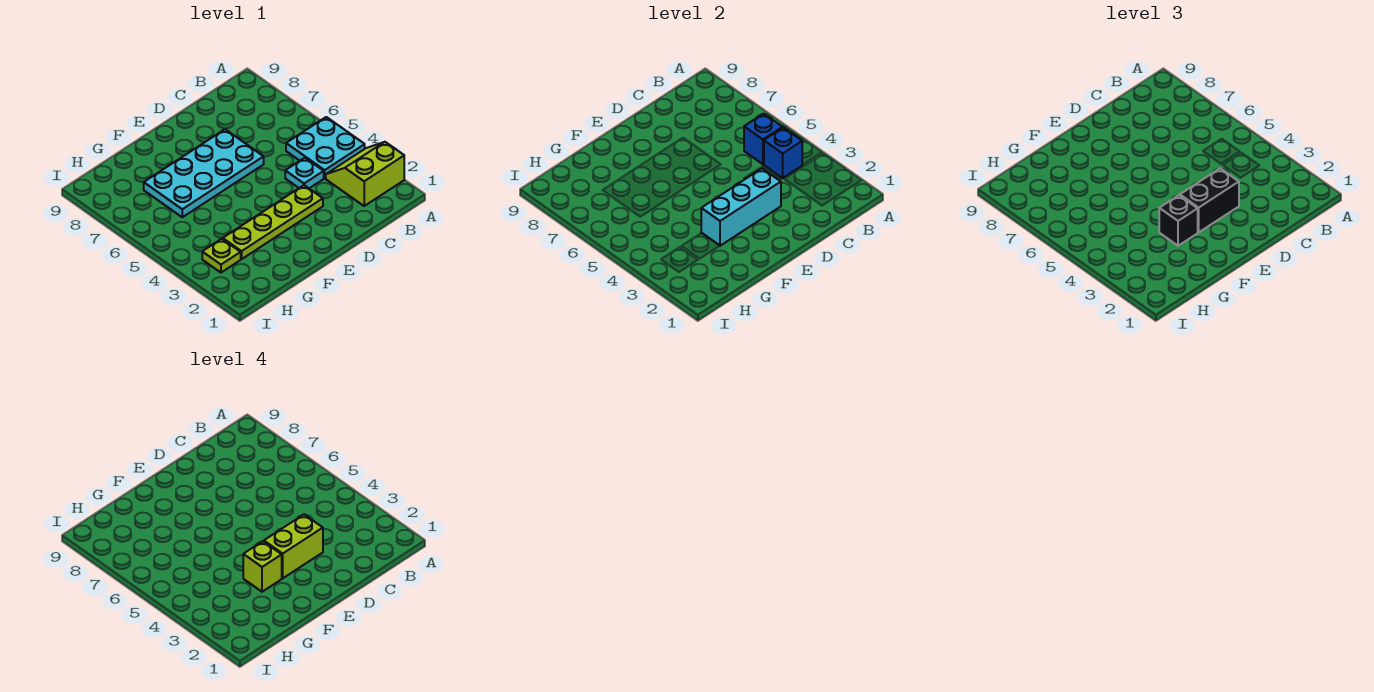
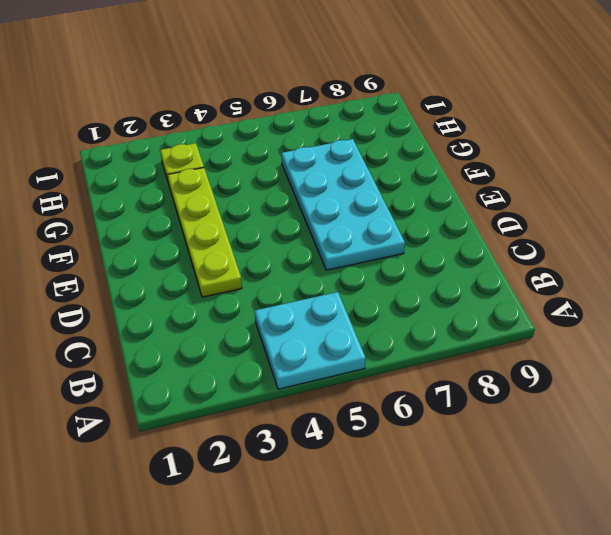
none -> lime slope A2:B3 level 1 top 2
none -> cyan plate C4 level 1
none -> blue brick B4 level 2

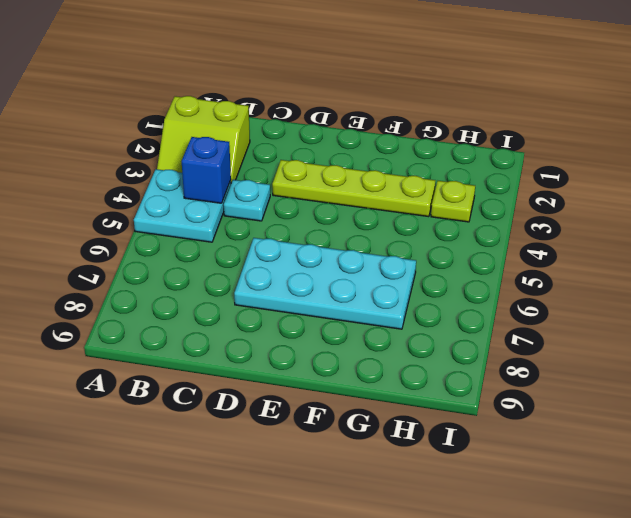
none -> blue brick B5 level 2
none -> cyan brick D3:F3 level 2
none -> black brick D3:E3 level 3

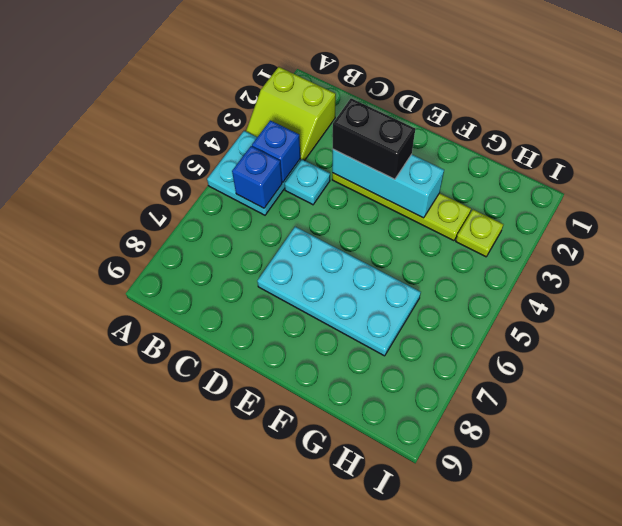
none -> black brick F3 level 3
none -> lime brick D3:E3 level 4
none -> lime brick F3 level 4

